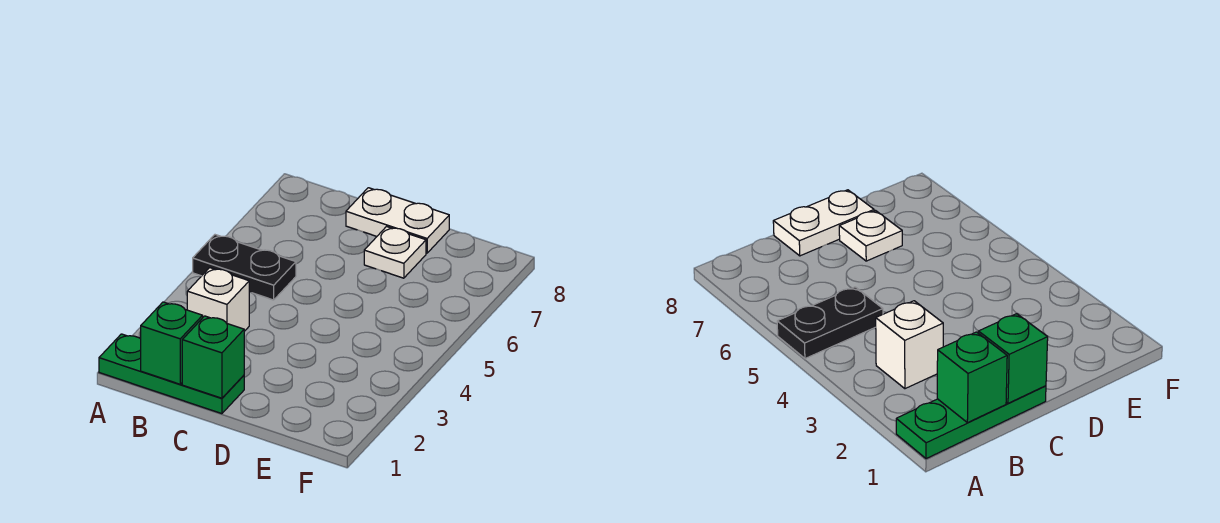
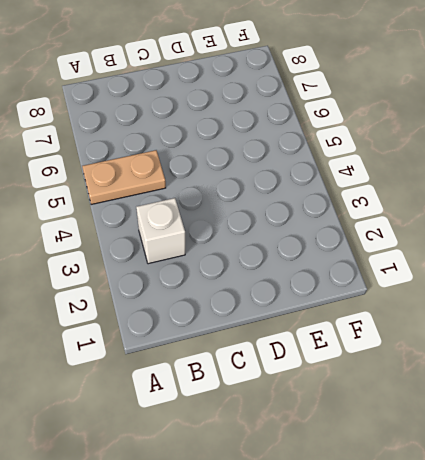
tan plate A5:B5 level 1 -> black plate A5:B5 level 1
none -> green plate A1:C1 level 1
none -> white plate C8:D8 level 1

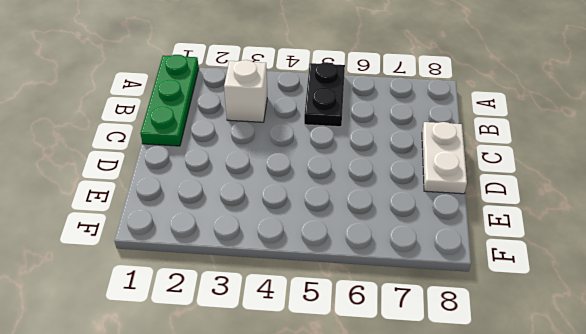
none -> white plate D7 level 1
none -> green brick B1 level 2

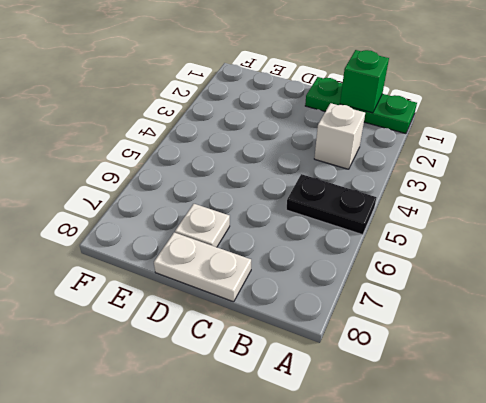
none -> green brick C1 level 2

